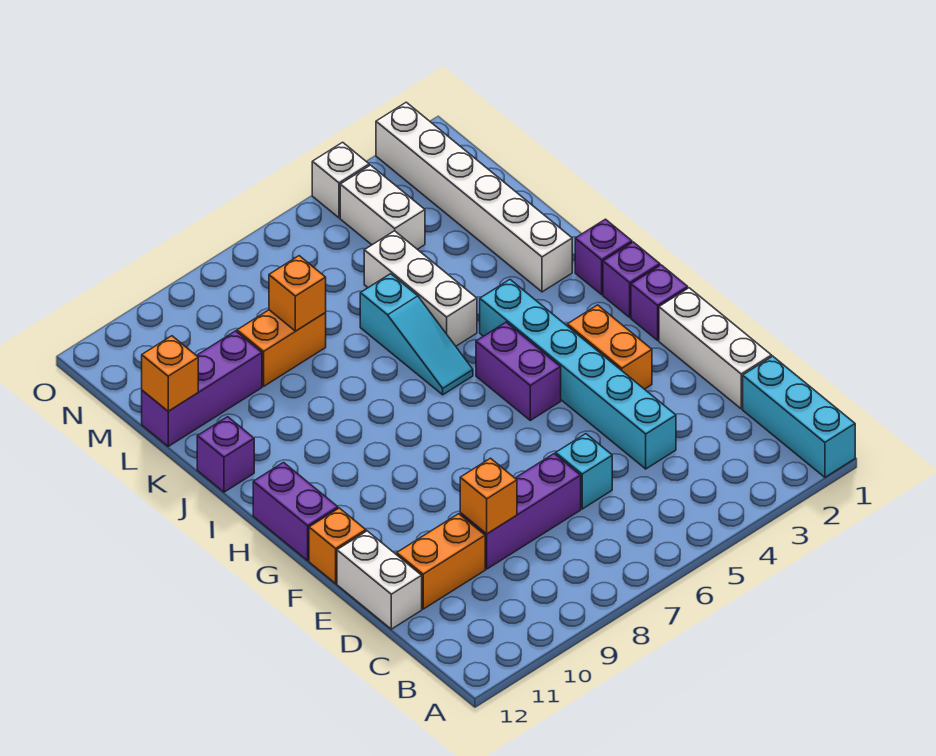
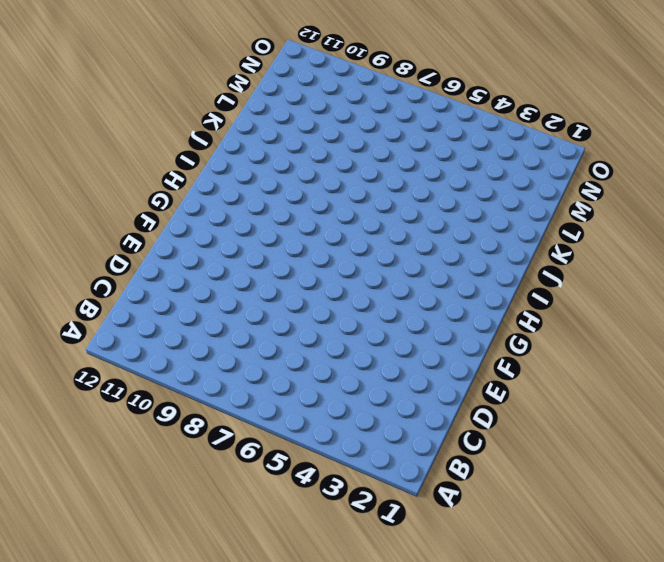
none -> cyan brick A1:C1 level 1
none -> white brick D1:F1 level 1
none -> cyan brick D4:I4 level 1

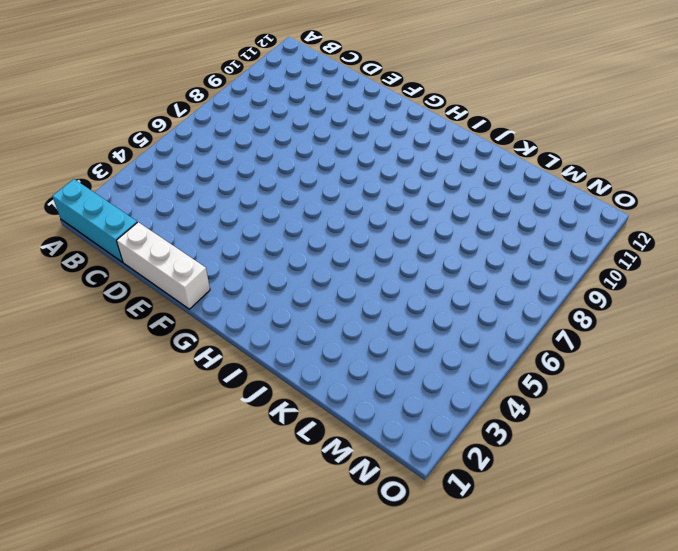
none -> cyan brick D4:I4 level 1
none -> cyan brick D6 level 1
none -> purple brick D7:D9 level 1

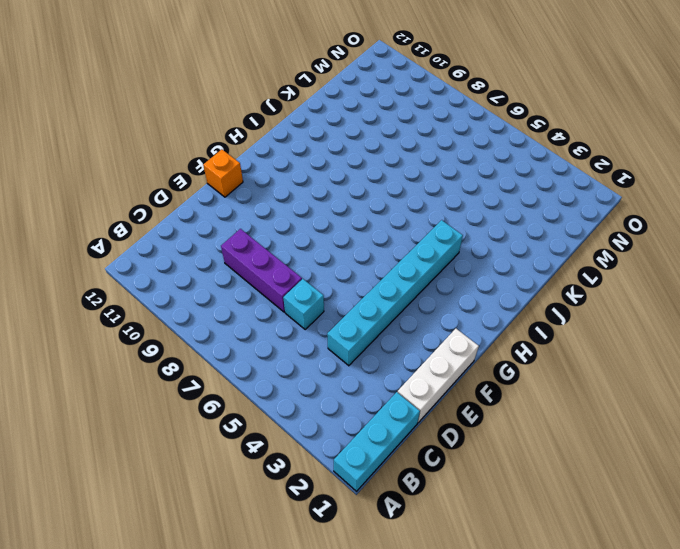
none -> orange brick D10:D11 level 1
none -> white brick D12:E12 level 1
none -> orange brick F3:G3 level 1

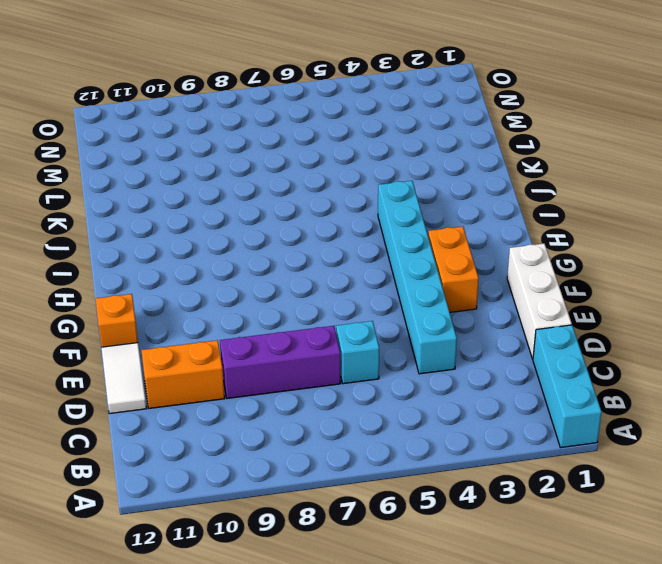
white tile D12:E12 level 1 -> white brick D12:E12 level 1
none -> purple brick G1 level 1
none -> purple brick G5:H5 level 1
none -> purple brick G12:H12 level 1

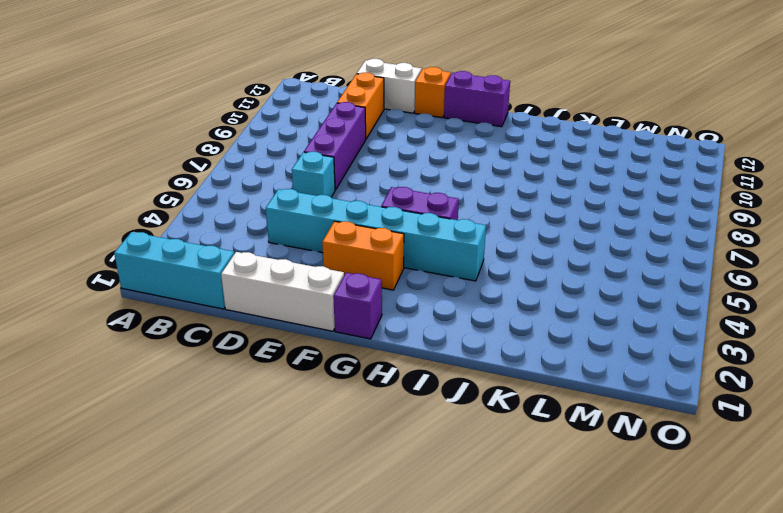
none -> purple brick H1 level 1
none -> purple brick I1 level 1
none -> cyan slope I6:K6 level 1 top K

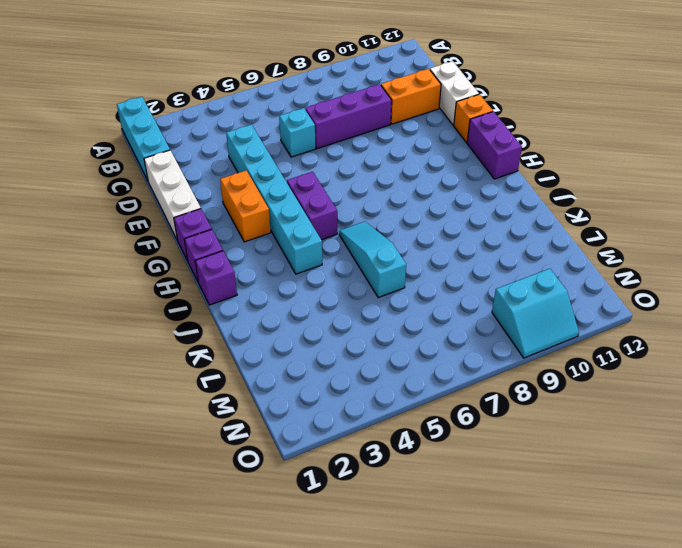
cyan slope N9:O10 level 1 top N -> none
none -> white brick J2:O2 level 1
none -> white brick J5:L5 level 1
none -> purple brick J12 level 1

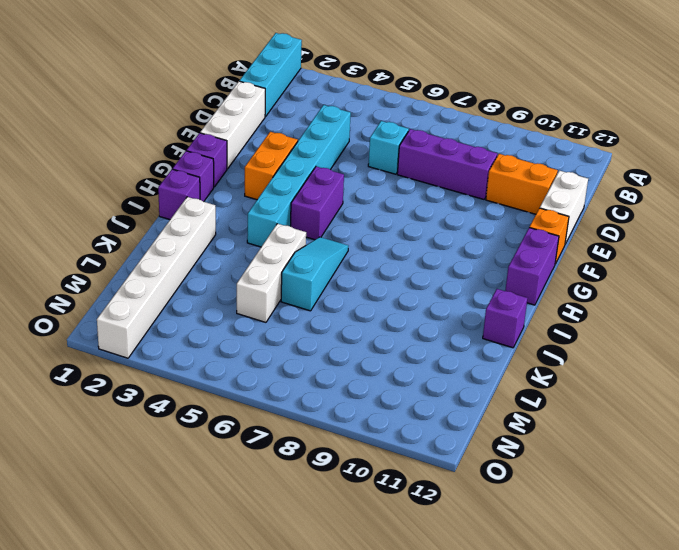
none -> orange brick L8:L9 level 1
none -> purple brick L10:L12 level 1
none -> white brick M4:N4 level 1

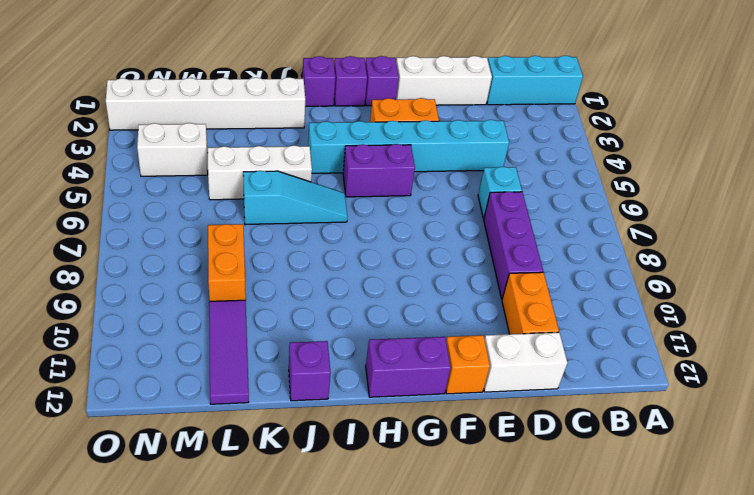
purple tile L10:L12 level 1 -> purple brick L10:L12 level 1
none -> white brick O4 level 1
none -> orange brick D9 level 2
none -> orange brick L8 level 2

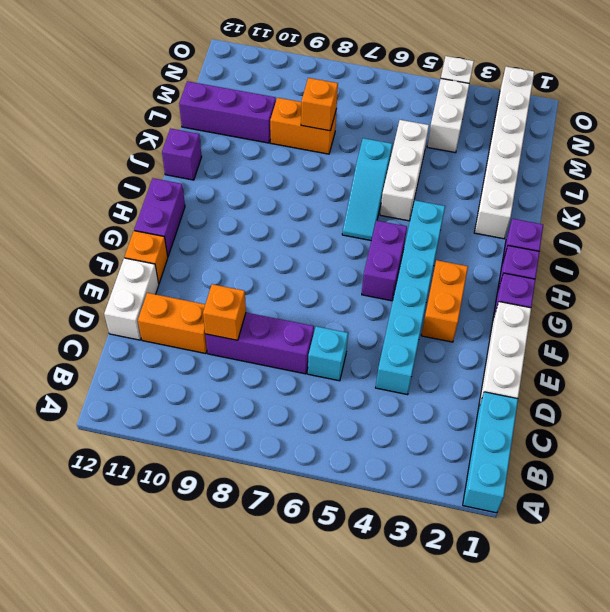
none -> orange brick L12 level 2

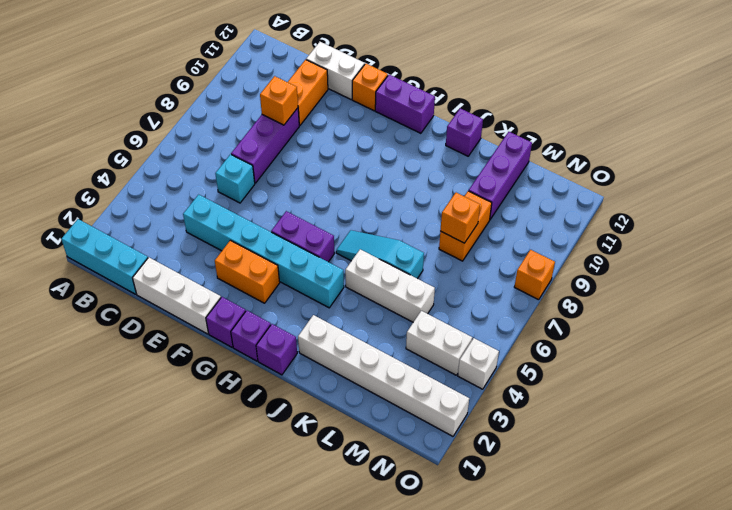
orange brick O8 level 1 -> orange brick L12 level 2

